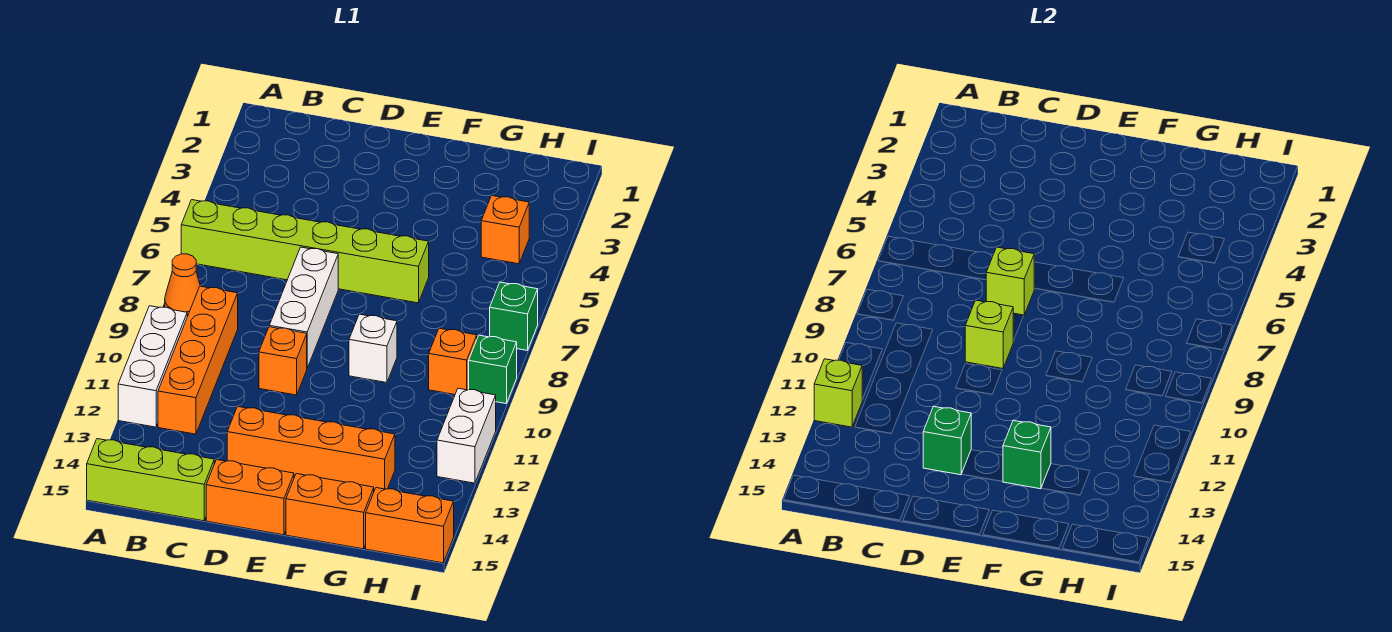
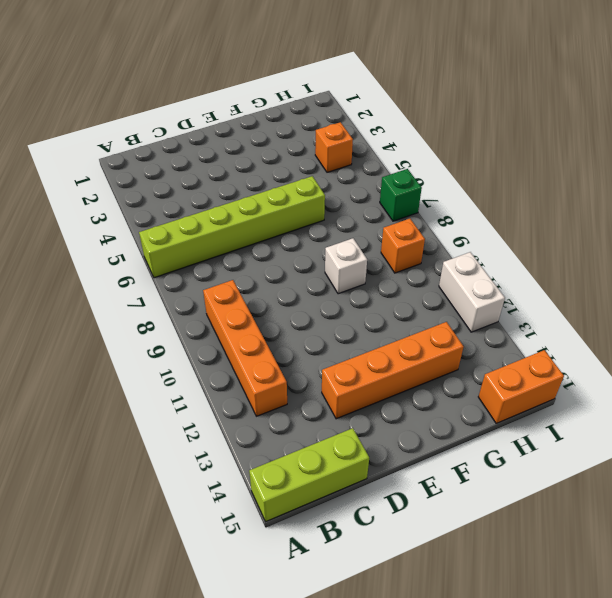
none -> orange cone A8 level 1
none -> white brick A10:A12 level 1
none -> white brick D7:D9 level 1

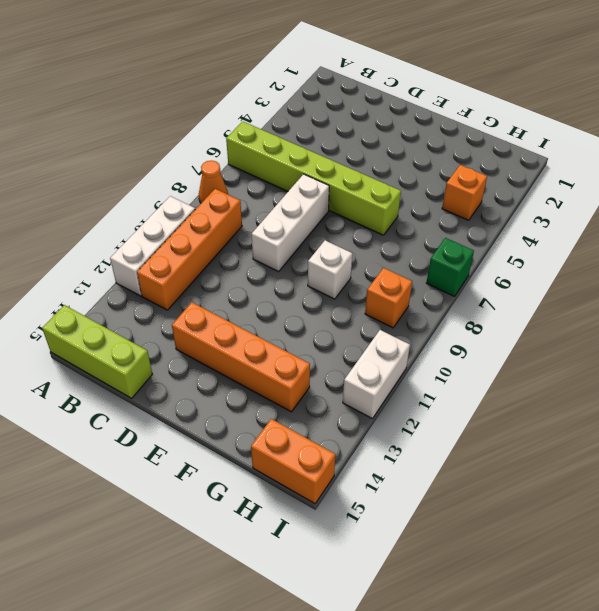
none -> orange brick D10 level 1
none -> orange brick D15:E15 level 1
none -> orange brick F15:G15 level 1

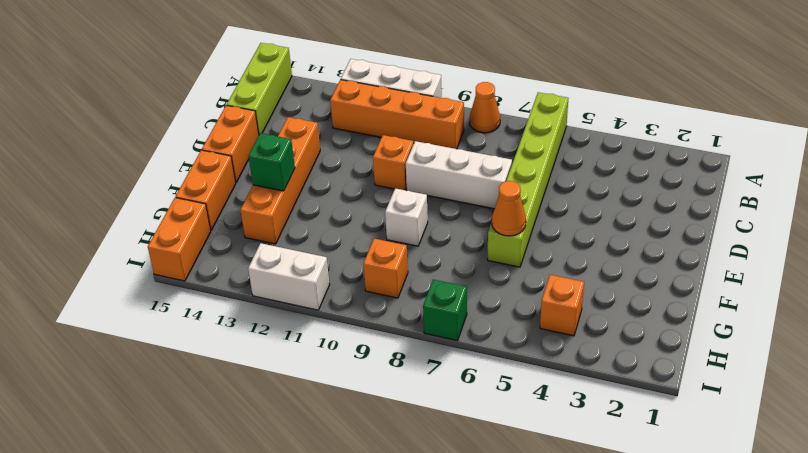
orange cone F6 level 2 -> none
none -> green brick I9 level 1
none -> lime brick A12 level 2
none -> lime brick D7 level 2

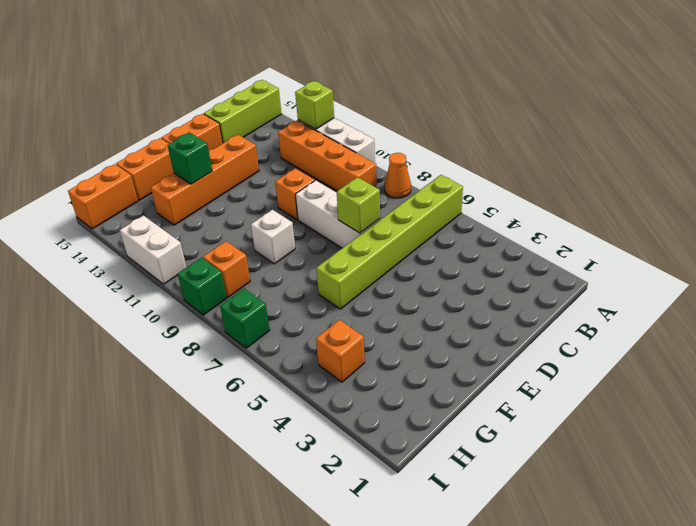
none -> lime brick D9 level 2
none -> green brick D13 level 2

